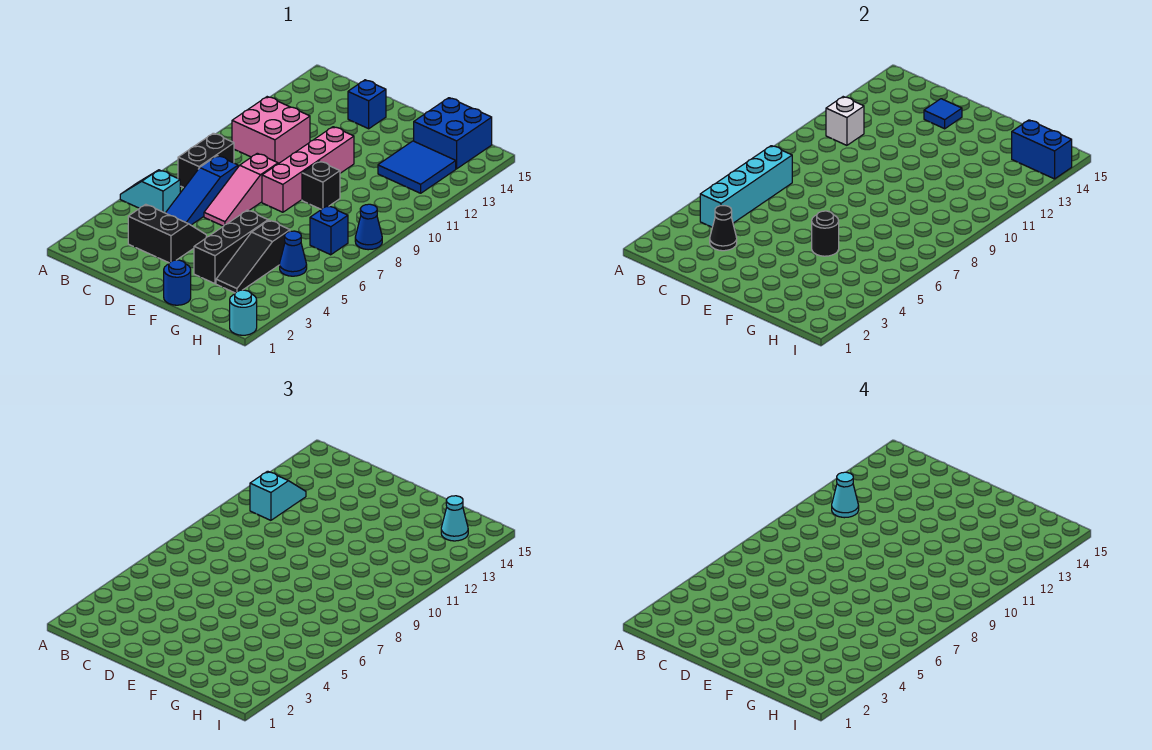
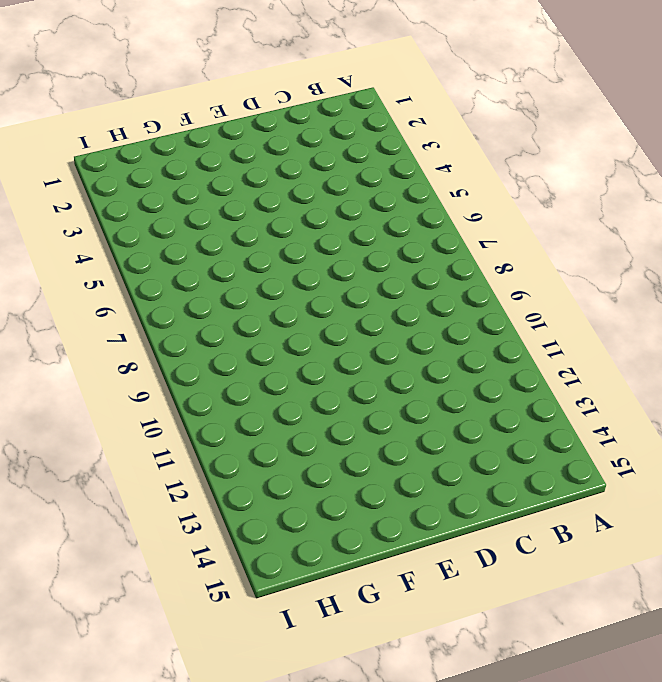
none -> cyan slope A5:B5 level 1 top B
none -> black brick B7:B8 level 1
none -> pink brick B10:C11 level 1

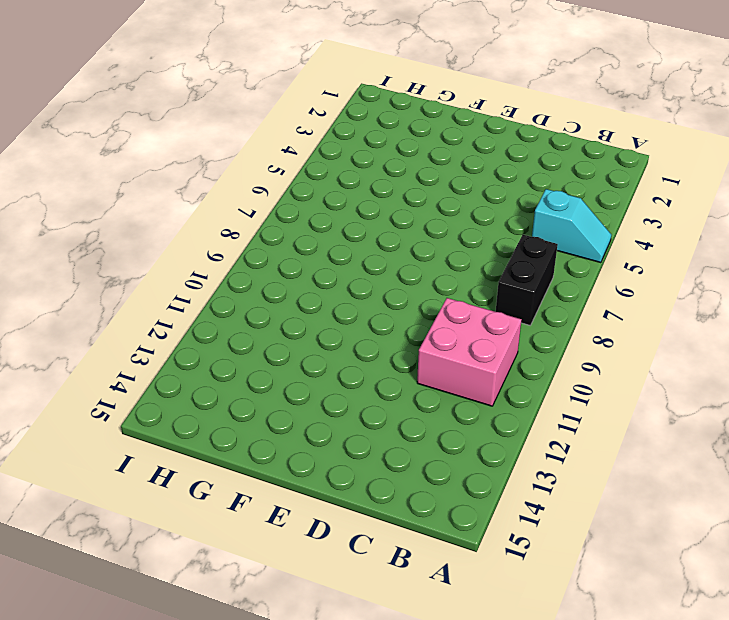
none -> black slope C3:D4 level 1 top 3
none -> blue slope C5:C7 level 1 top 7
none -> pink slope D6:D8 level 1 top 8

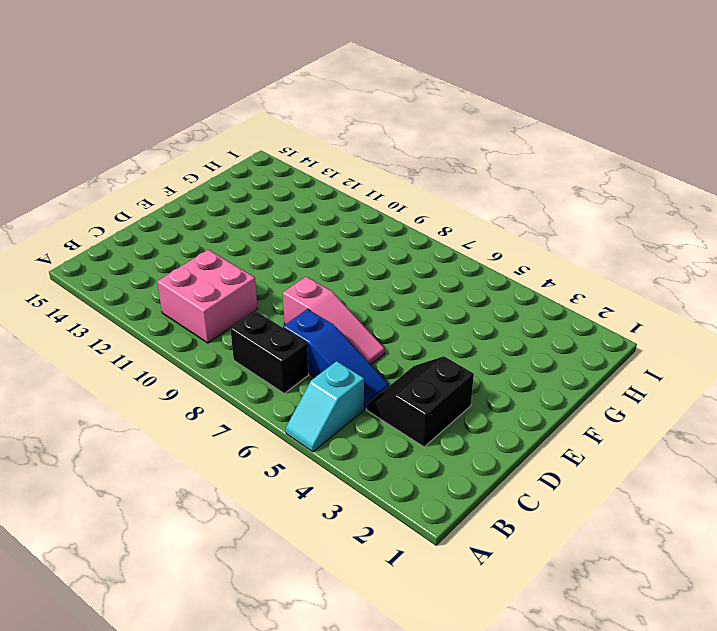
none -> blue brick D14 level 1
none -> pink brick E8:E11 level 1
none -> blue round brick F1 level 1

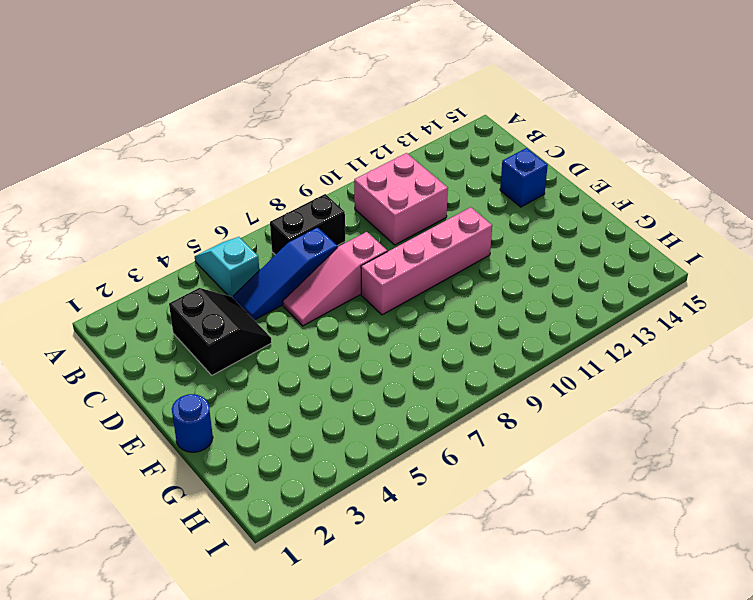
none -> black brick F3:F5 level 1
none -> black brick F9 level 1
none -> black slope G3:G5 level 1 top 5

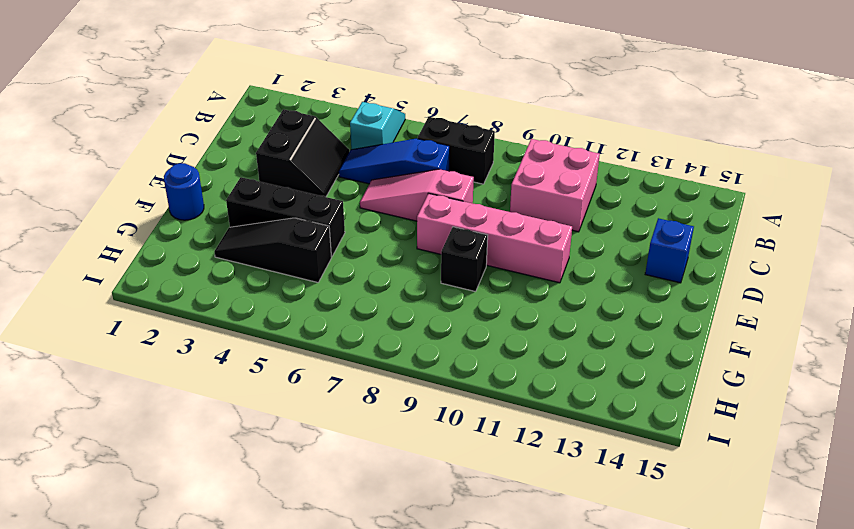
none -> blue tile G12:H13 level 1
none -> blue brick G14:H15 level 1
none -> blue cone H5 level 1

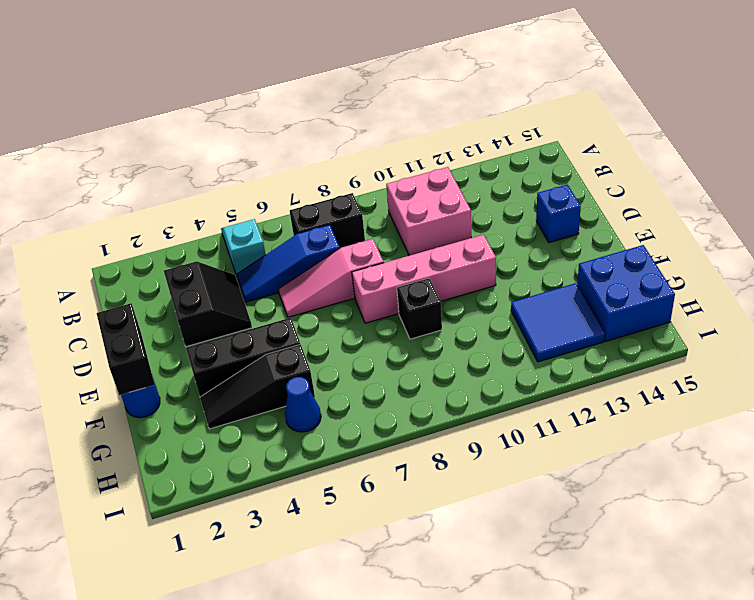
black brick E1:F1 level 2 -> none
none -> blue brick H7 level 1
none -> cyan round brick I1 level 1
none -> blue cone I8 level 1

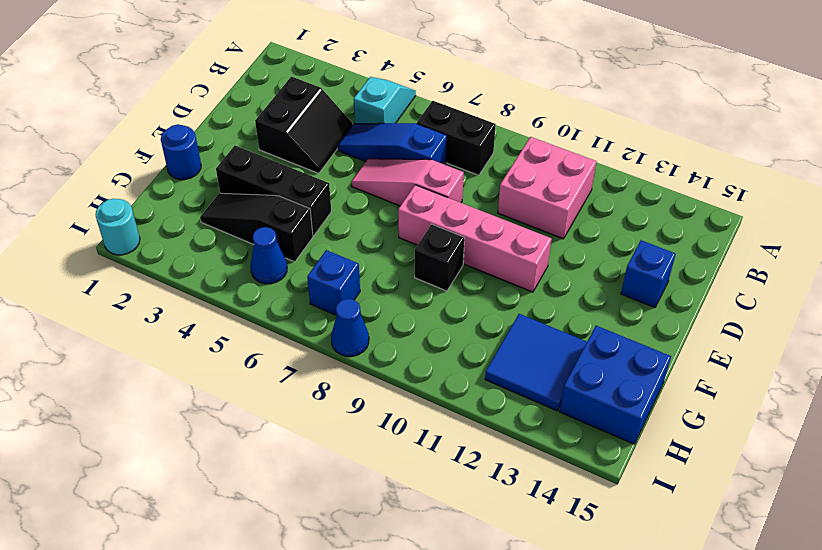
none -> cyan brick B4:B7 level 2
none -> white brick B11 level 2
none -> black cone C3 level 2

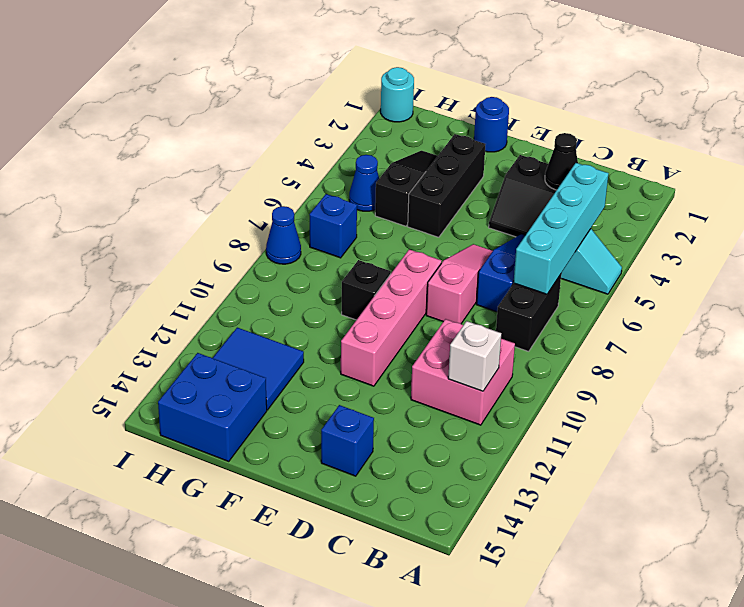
none -> blue tile D14 level 2
none -> black round brick F5 level 2
none -> blue brick H14:I14 level 2

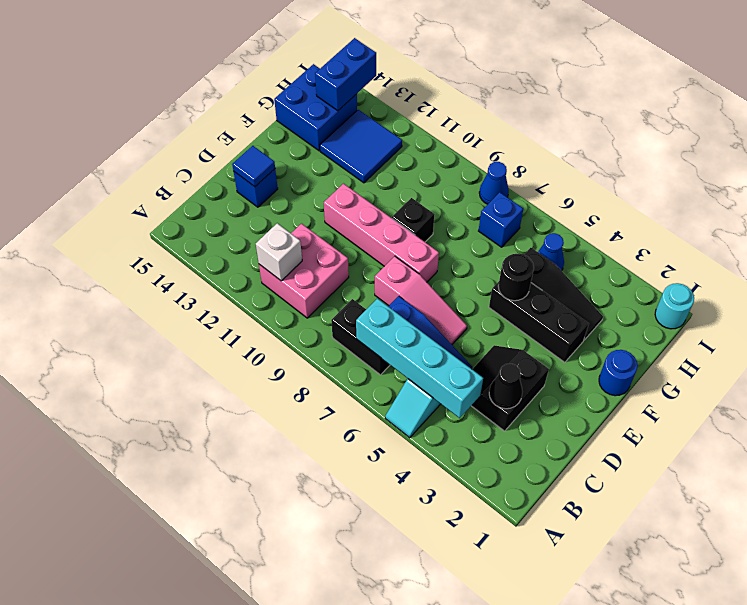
none -> cyan slope B11:B12 level 3 top 11
none -> cyan cone H14 level 3
none -> cyan cone B11 level 4

